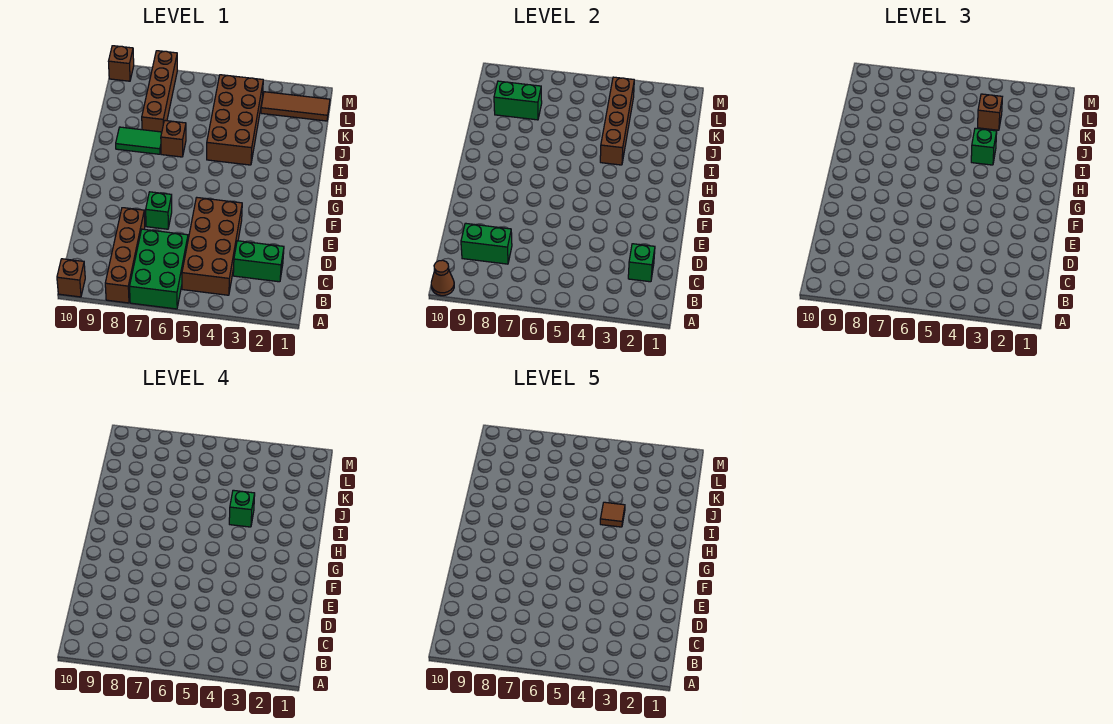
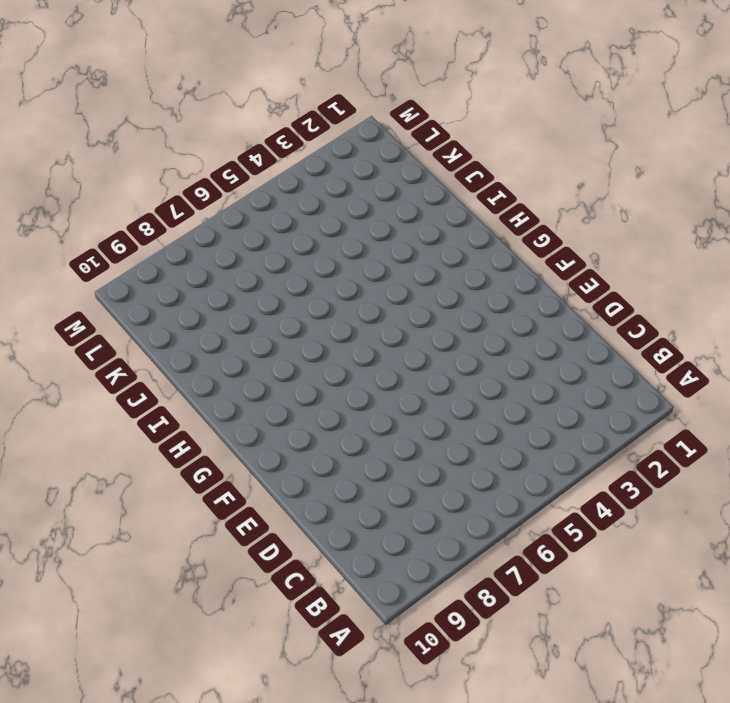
none -> green brick A6:C7 level 1
none -> brown brick A8:D8 level 1
none -> brown brick A10 level 1

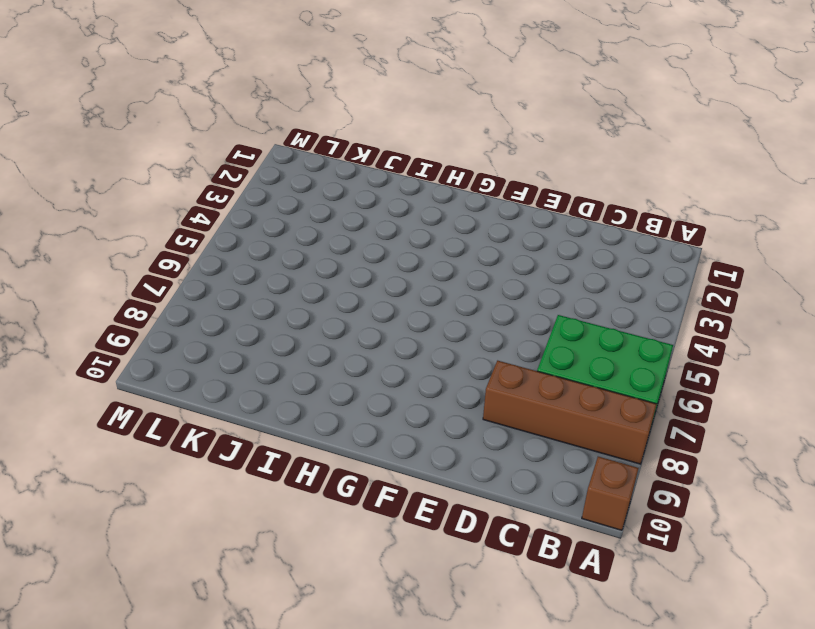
none -> brown brick B4:E5 level 1
none -> green brick C2:C3 level 1
none -> green brick E7 level 1

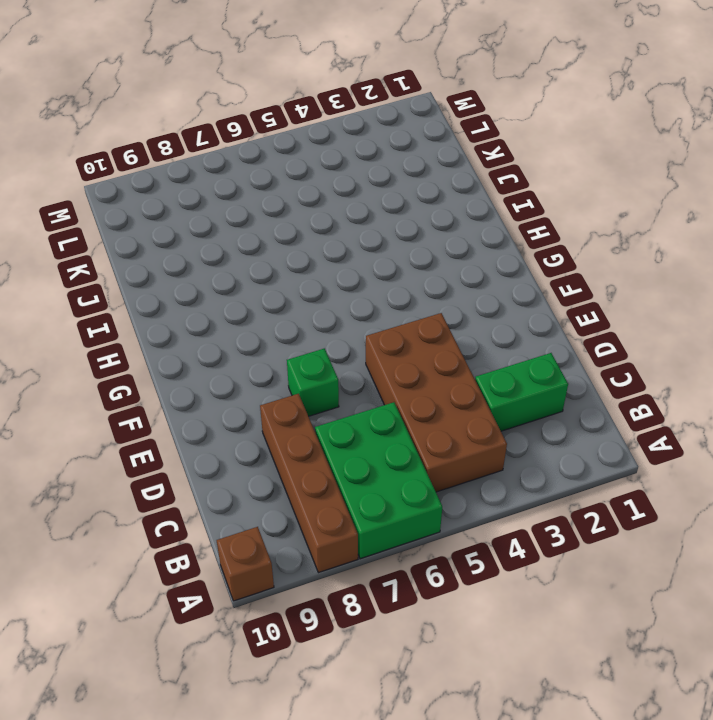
none -> brown brick I4:L5 level 1
none -> brown brick I7 level 1
none -> green tile I8:I9 level 1

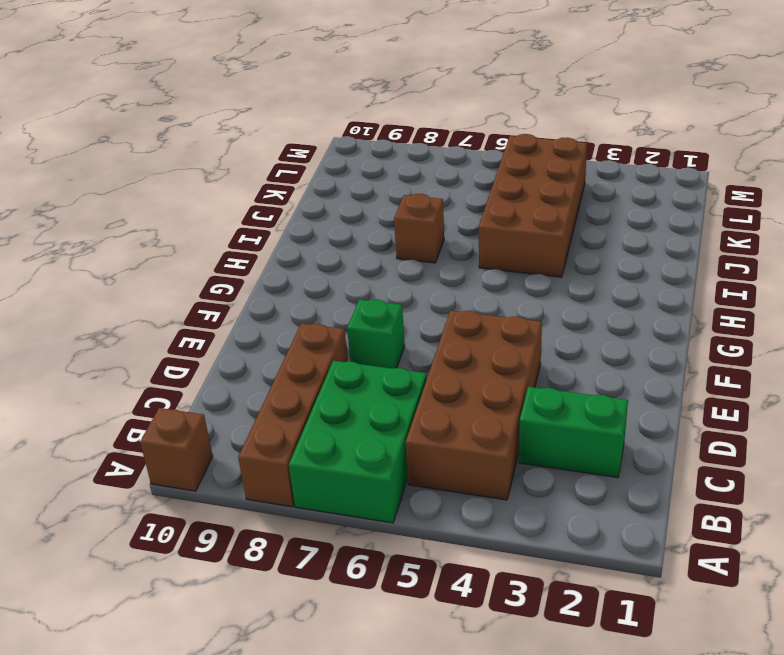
none -> green tile I8:I9 level 1
none -> brown brick J8:M8 level 1
none -> brown tile L1:L3 level 1

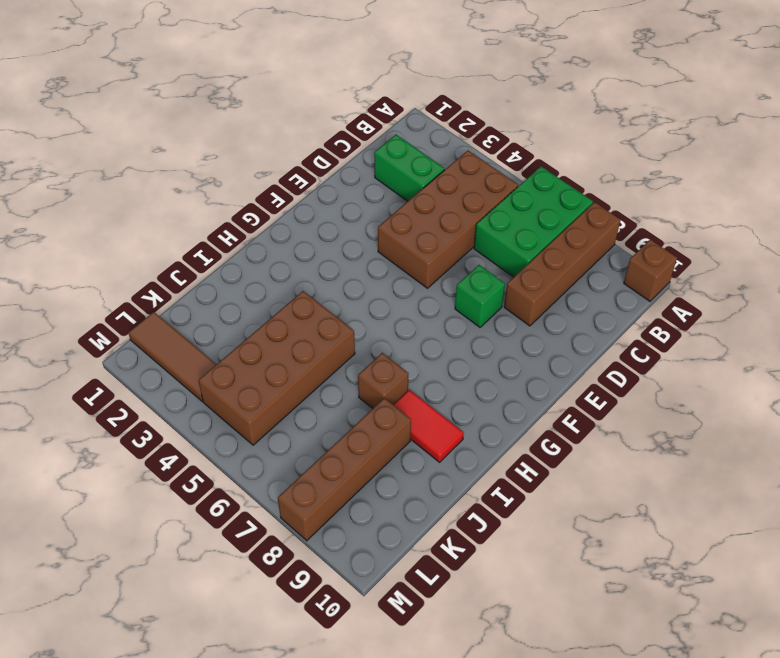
red tile I8:I9 level 1 -> green tile I8:I9 level 1
none -> brown brick M10 level 1
none -> brown cone A10 level 2
none -> green brick C2 level 2

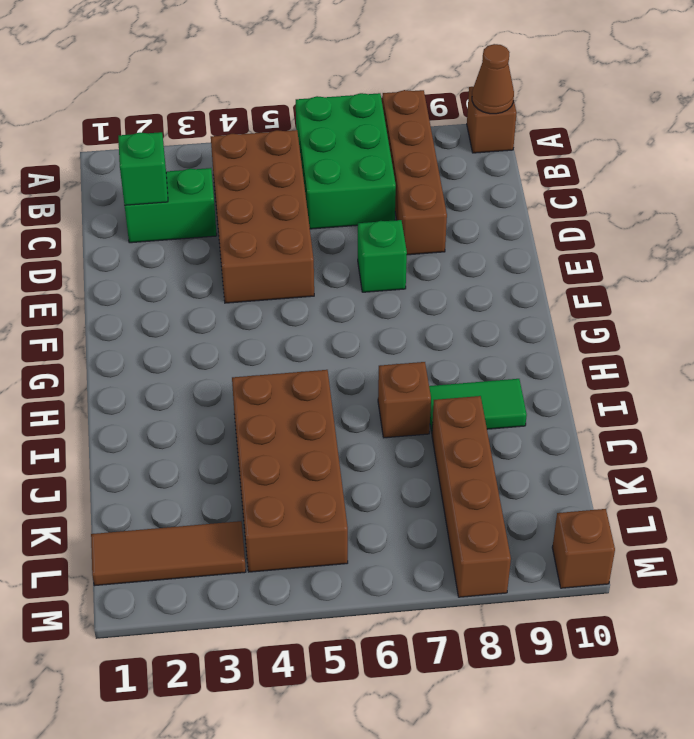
none -> green brick C8:C9 level 2
none -> brown brick I4:L4 level 2
none -> green brick K8:K9 level 2

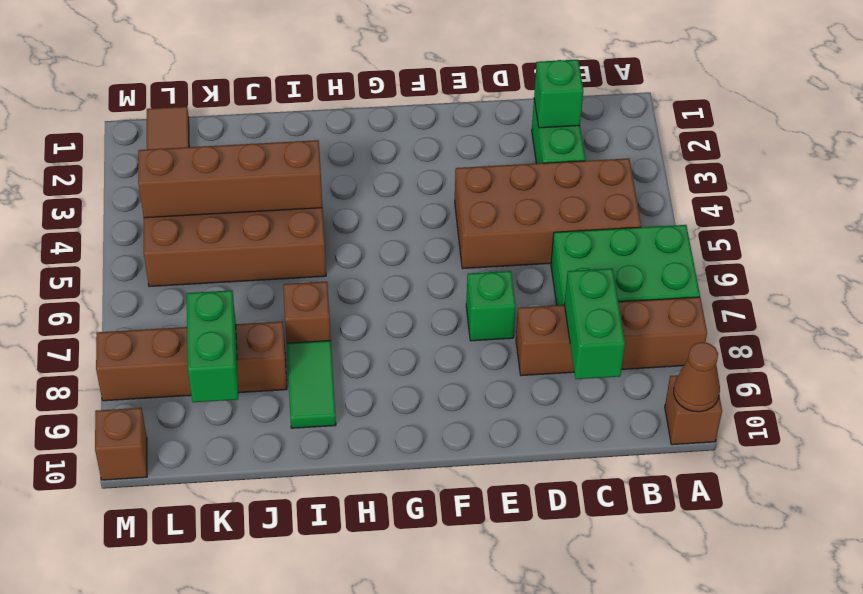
none -> green brick I4 level 3
none -> brown brick K4 level 3
none -> green brick I4 level 4

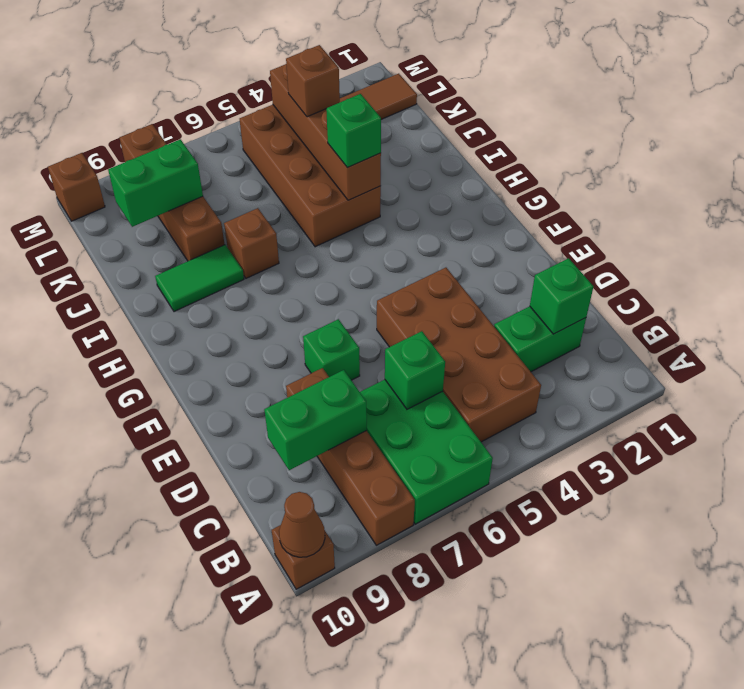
green brick C6 level 2 -> green brick I4 level 4
none -> brown tile I4 level 5

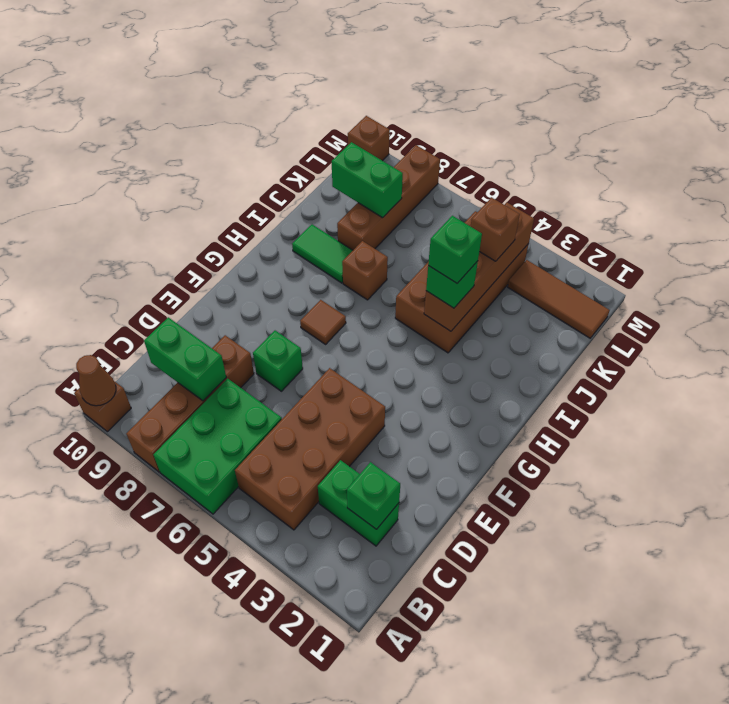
brown tile G7 level 1 -> brown tile I4 level 5

